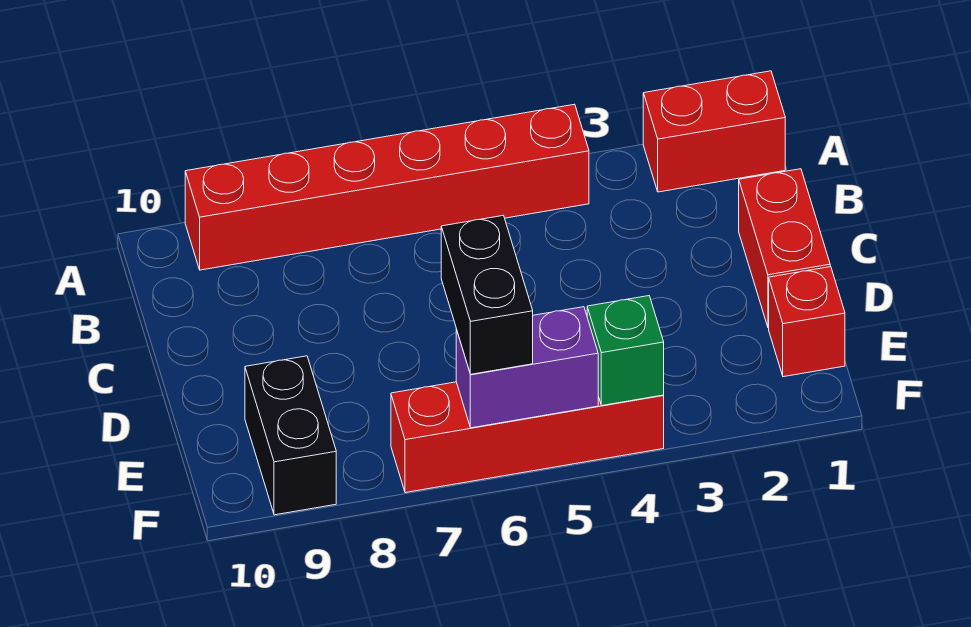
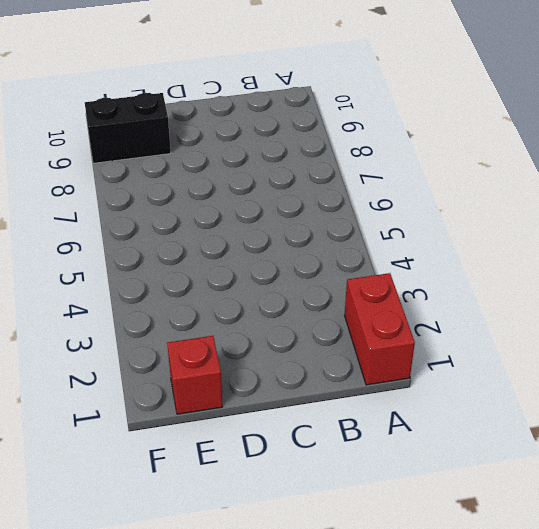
none -> red brick A4:A9 level 1
none -> red brick C1:D1 level 1

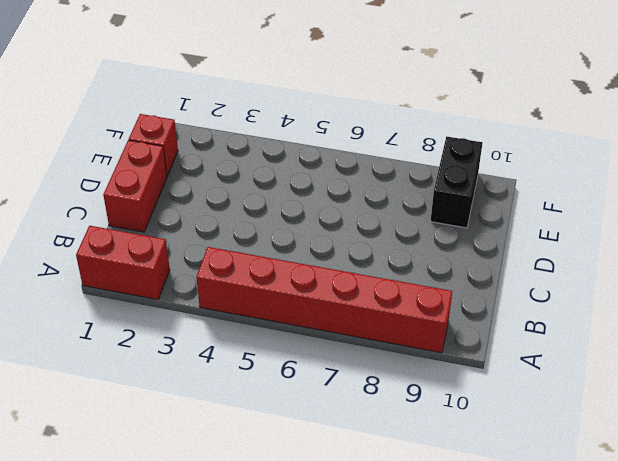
none -> red brick F4:F7 level 1
none -> green brick F4 level 2

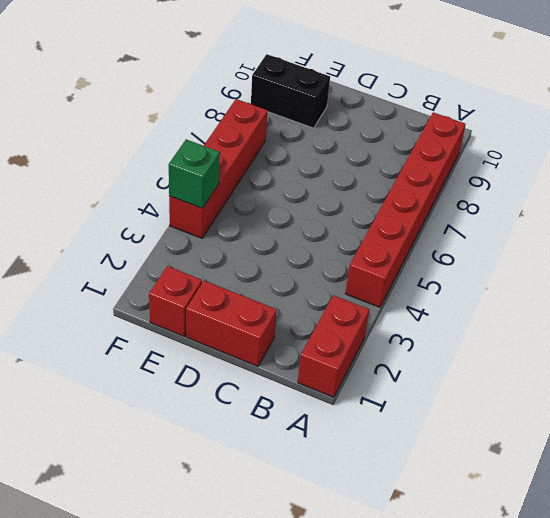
none -> purple brick F5:F6 level 2
none -> black brick E6:F6 level 3

